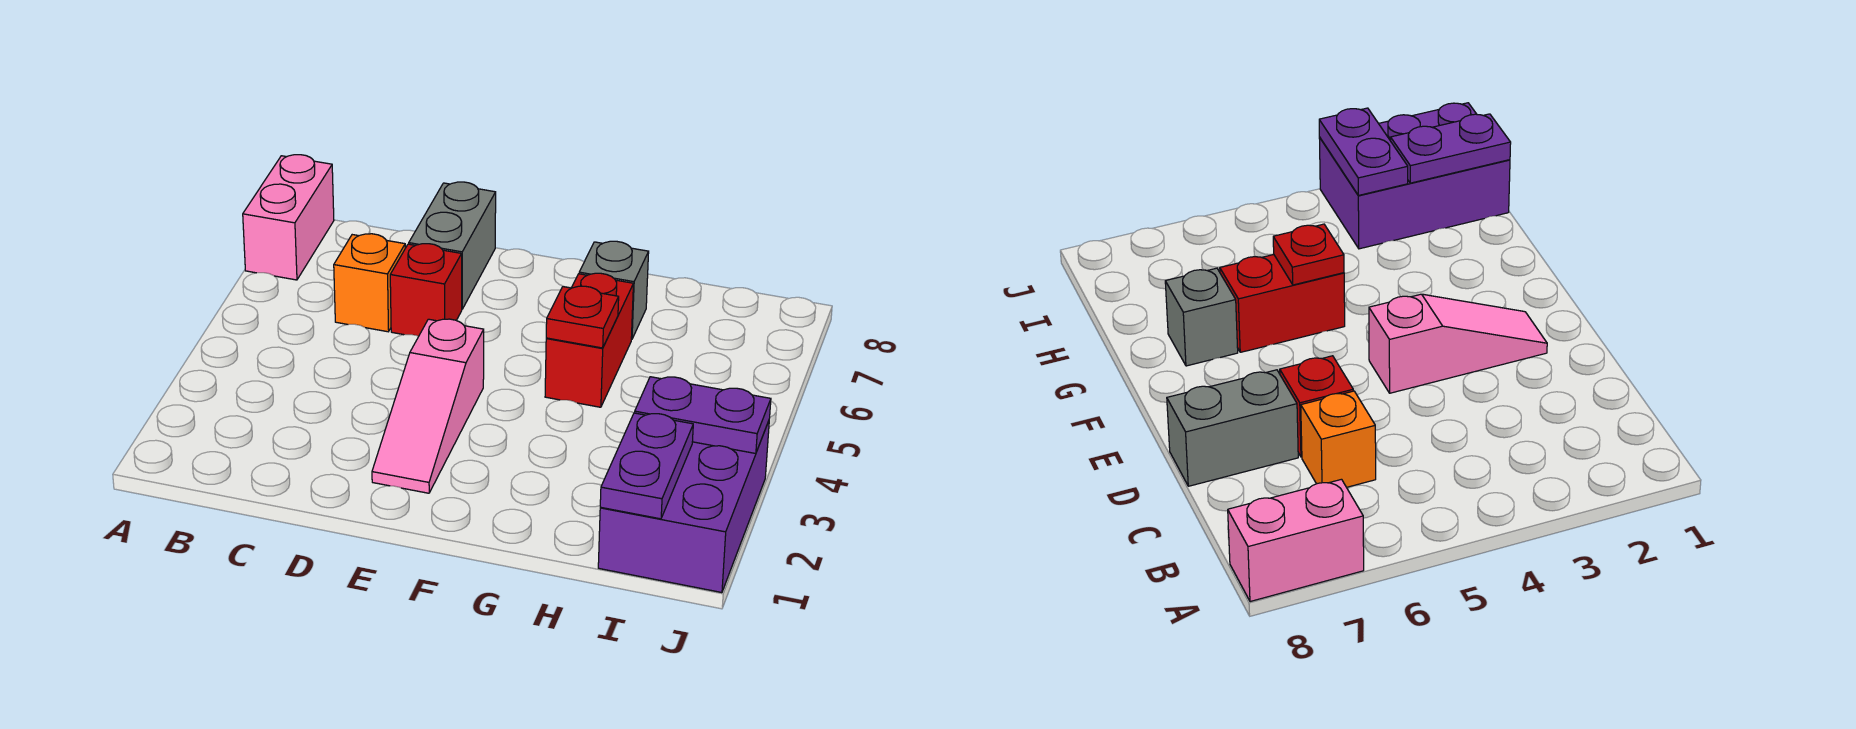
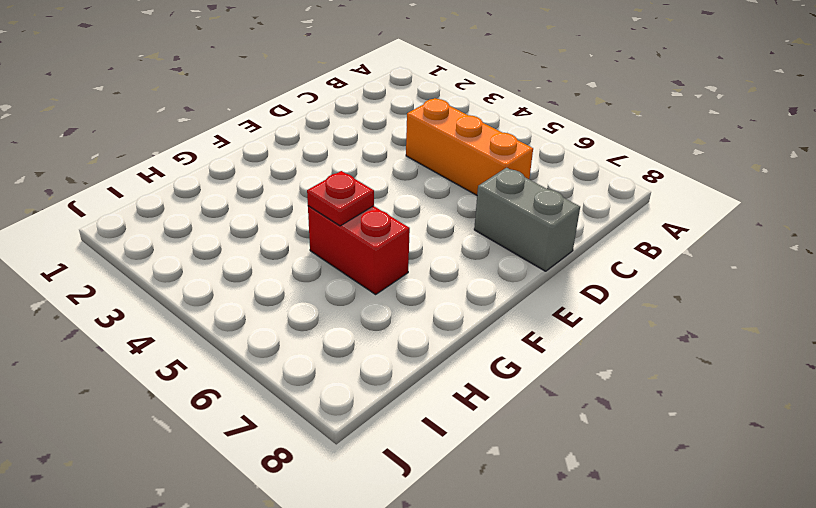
orange brick C4:C6 level 1 -> orange brick C6 level 1
none -> pink brick A7:A8 level 1
none -> red brick D6 level 1

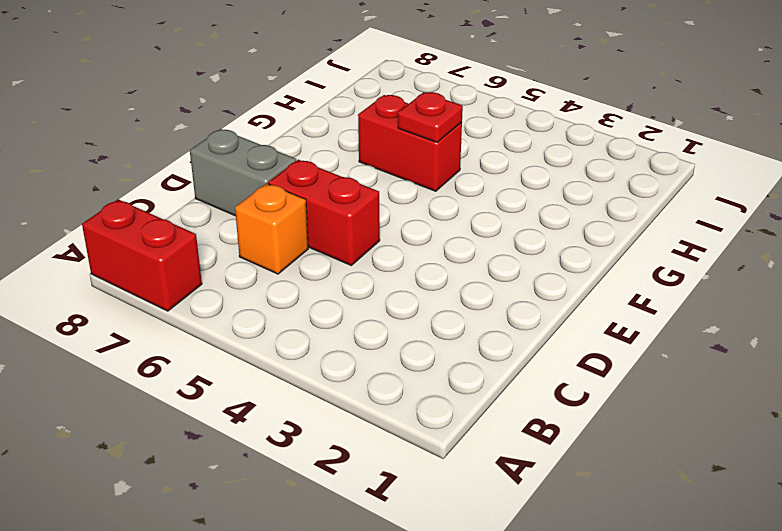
red brick A7:A8 level 1 -> pink brick A7:A8 level 1
red brick D5:D6 level 1 -> red brick D6 level 1
none -> pink slope E2:E4 level 1 top 4
none -> grey brick G7 level 1

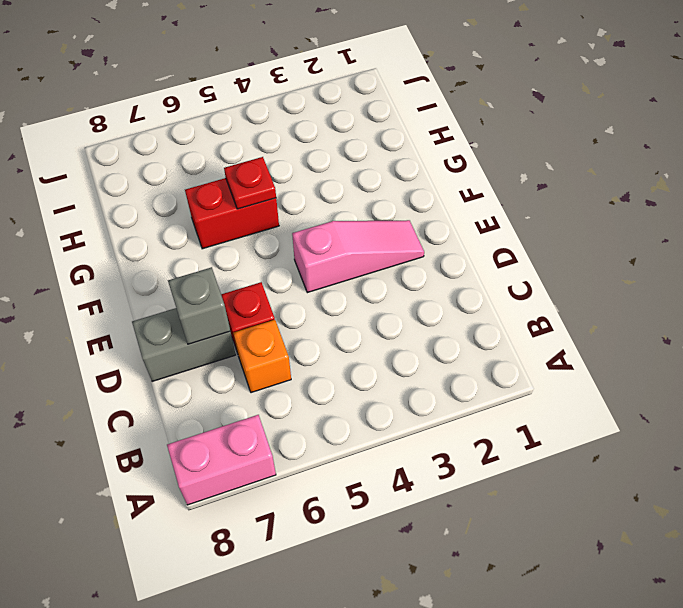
grey brick D7 level 2 -> grey brick G7 level 1
none -> purple brick I1:J3 level 1
none -> purple plate I1:I2 level 2

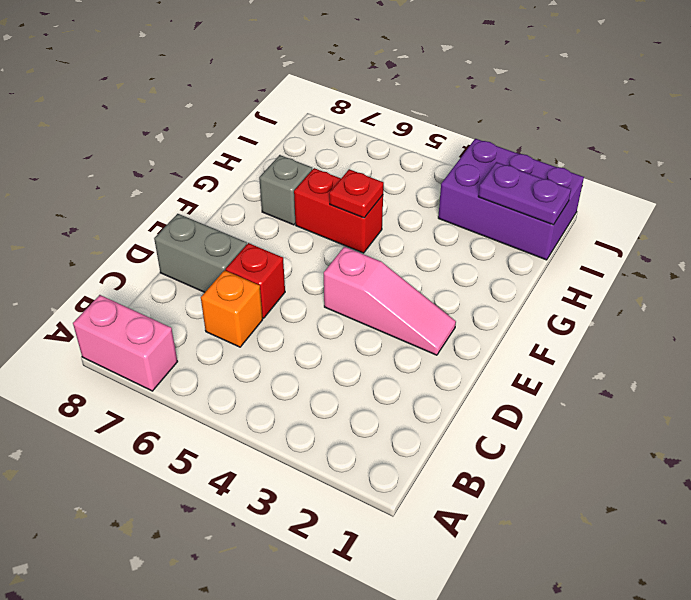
none -> purple plate I3:J3 level 2

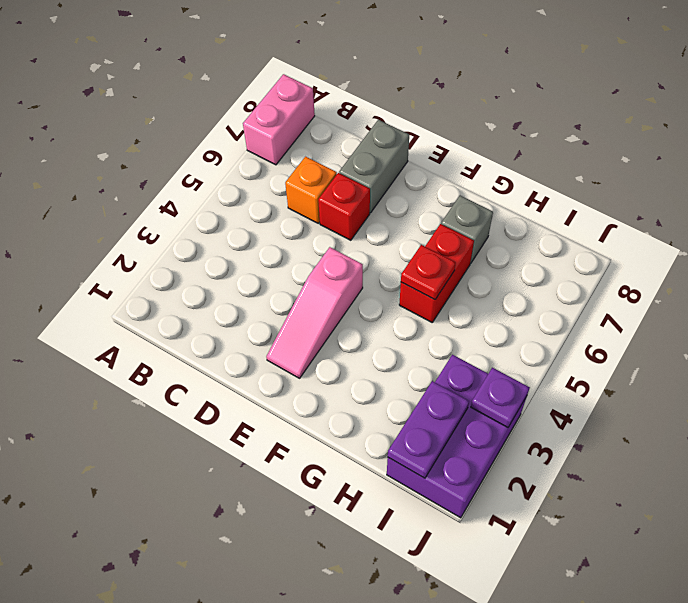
purple plate J3 level 2 -> purple plate I3:J3 level 2

